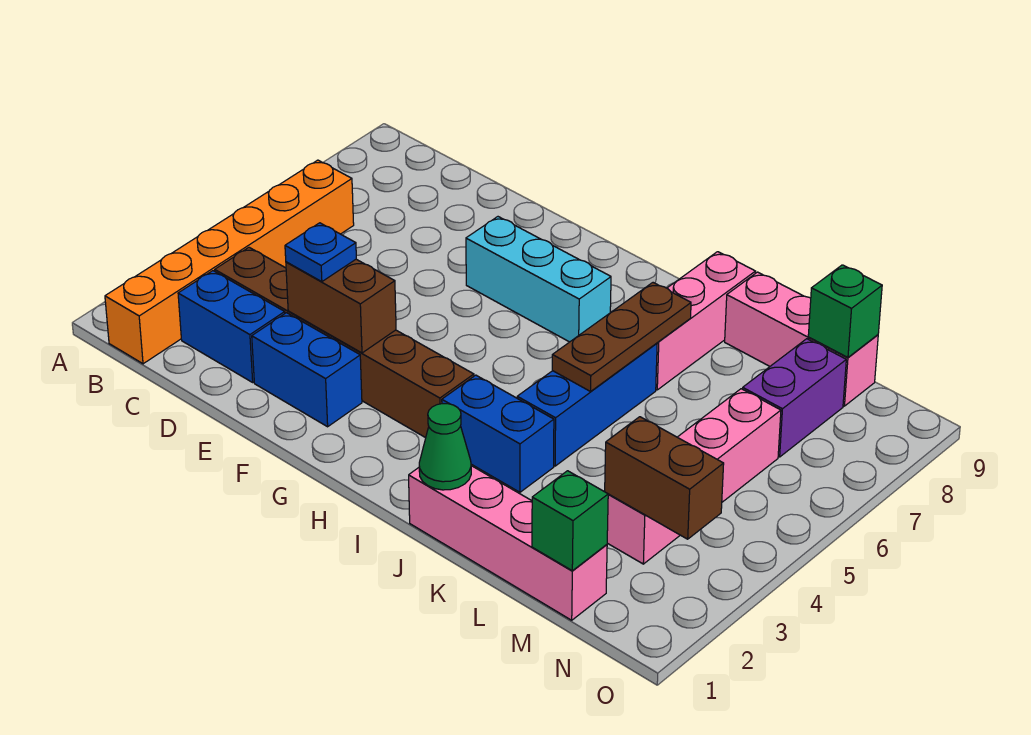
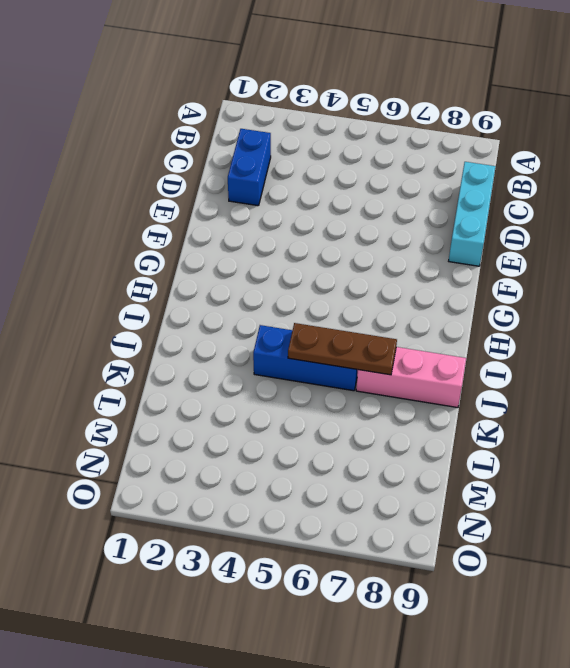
cyan brick C9:E9 level 1 -> cyan brick F7:H7 level 1
none -> orange brick B1:B6 level 1
none -> brown brick C3:H3 level 1
none -> blue brick E2:F2 level 1

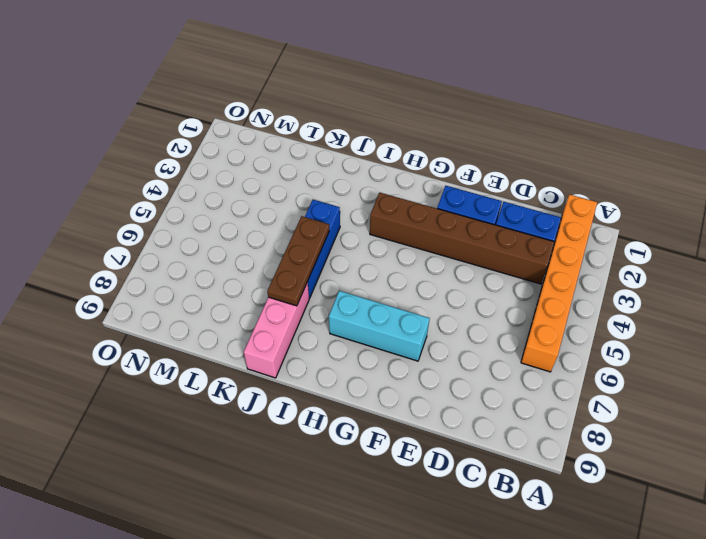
none -> blue brick I3:J3 level 1
none -> pink brick J1:M1 level 1
none -> pink brick K9:M9 level 1

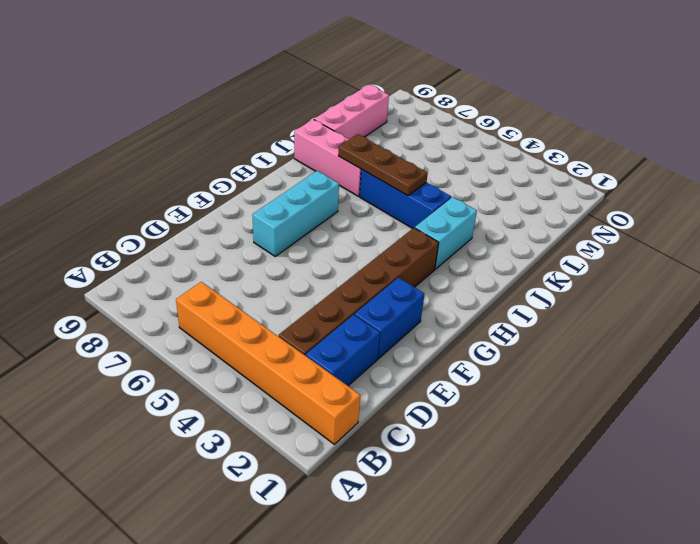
cyan brick I3:J3 level 1 -> blue brick I3:J3 level 1
none -> pink brick J1:M1 level 1
none -> pink brick M3:M6 level 1
none -> purple brick M7:M8 level 1

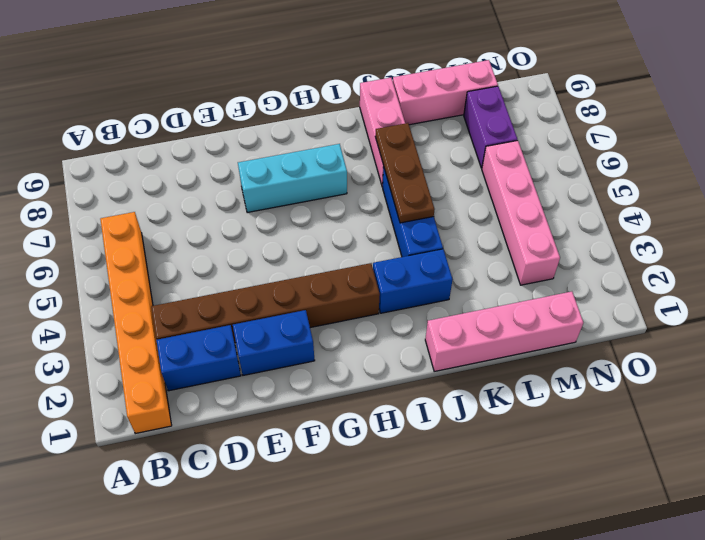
none -> brown brick E3:F3 level 2
none -> green cone J1 level 2
none -> green brick M1 level 2

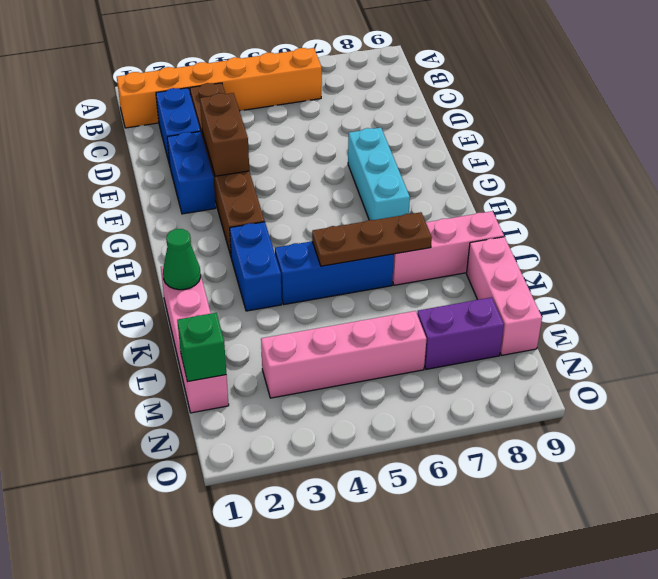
none -> brown brick M3:N3 level 2
none -> green brick M9 level 2
none -> blue plate E3 level 3

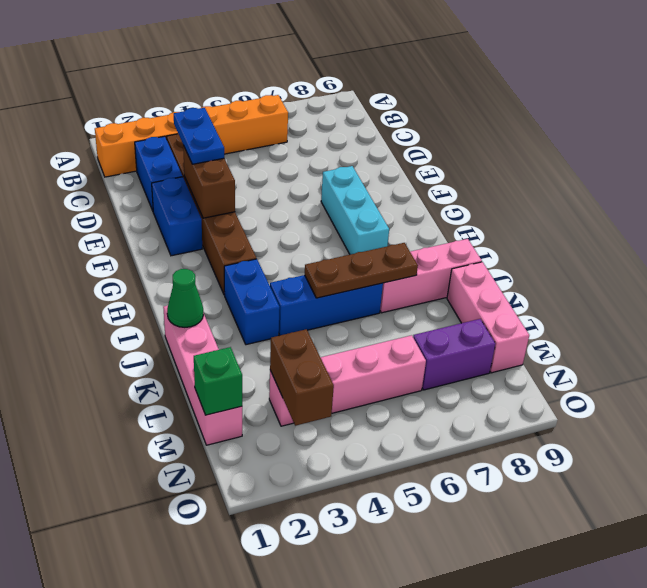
blue plate D3:E3 level 3 -> blue plate E3 level 3
none -> green brick M9 level 2

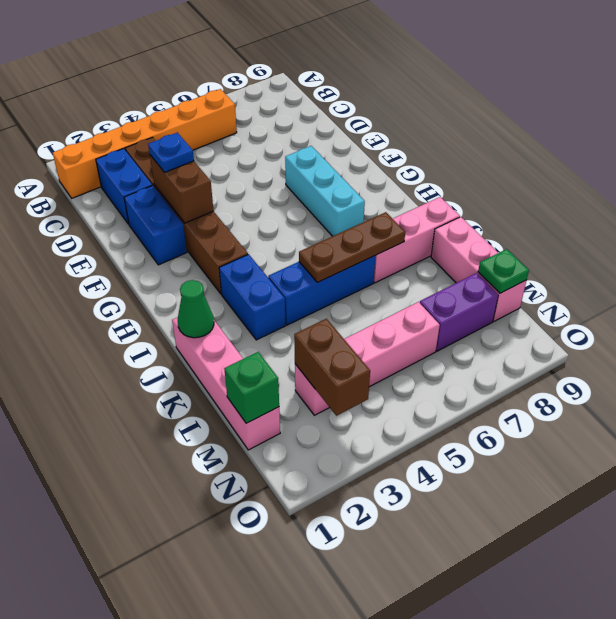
green plate M9 level 2 -> green brick M9 level 2

